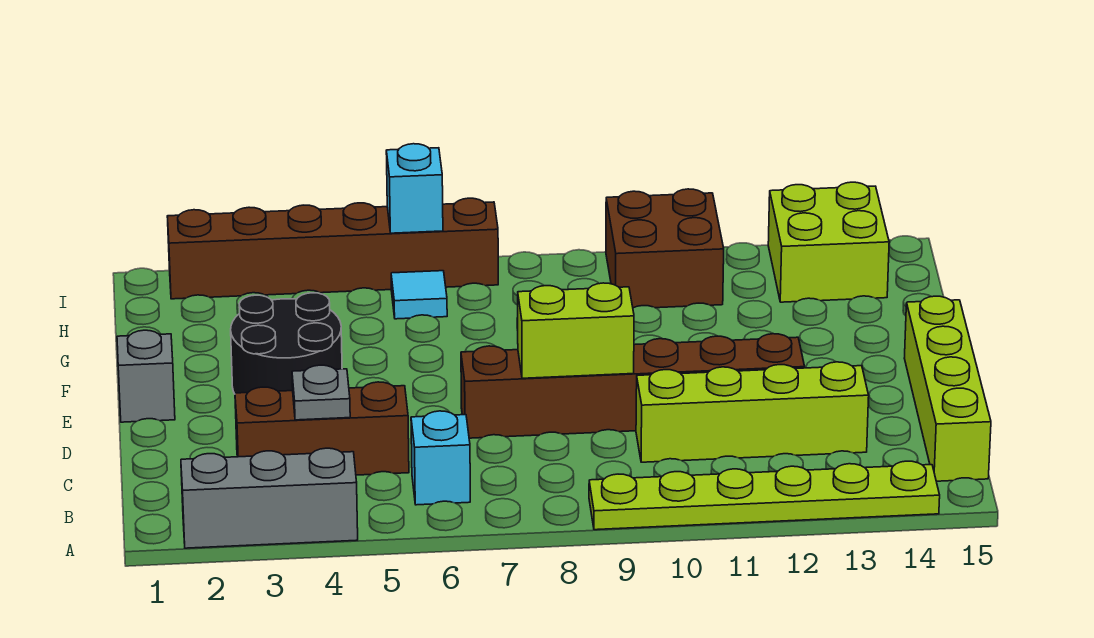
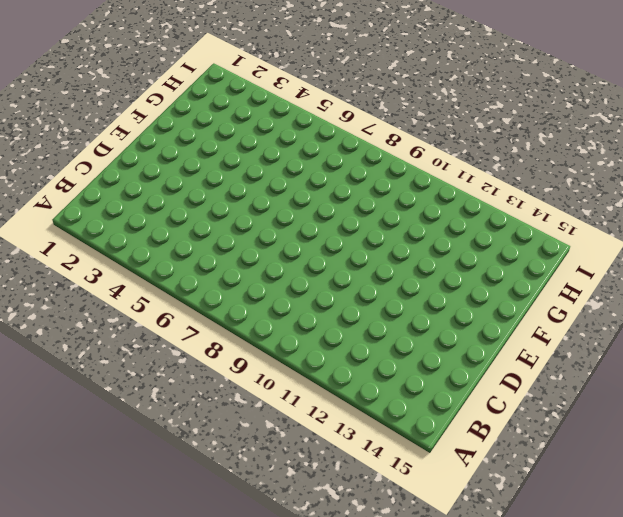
none -> grey brick A2:A4 level 1
none -> lime plate A9:A14 level 1
none -> cyan brick B6 level 1

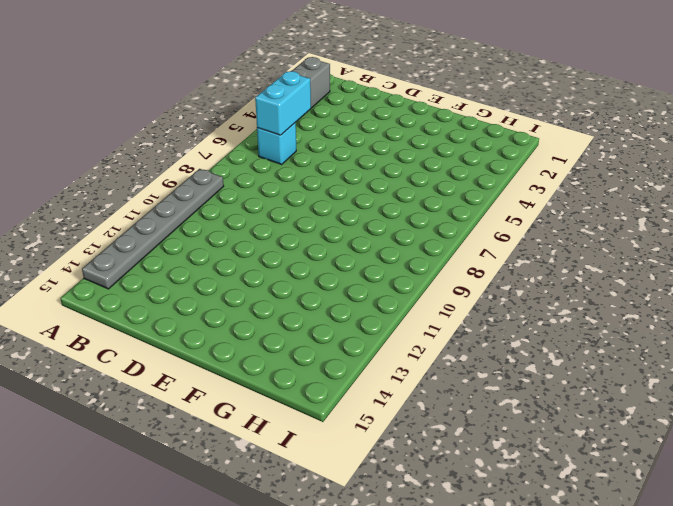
grey plate A9:A14 level 1 -> lime plate A9:A14 level 1
cyan brick B5:B6 level 2 -> none
none -> lime brick B15:E15 level 1
none -> brown brick C3:C5 level 1
none -> lime brick C10:C13 level 1

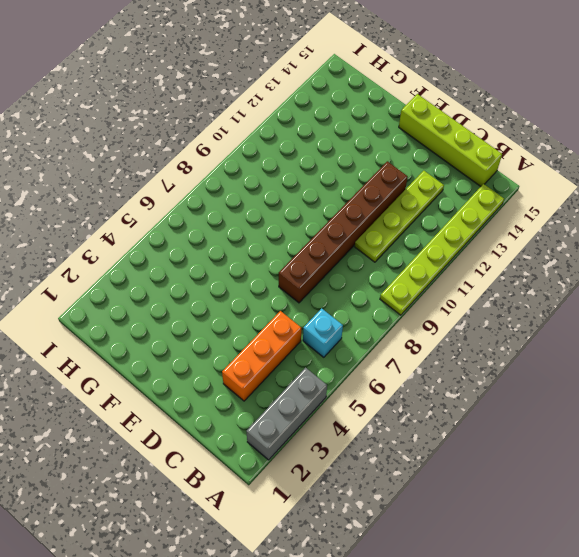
orange brick C3:C5 level 1 -> brown brick C3:C5 level 1
lime plate C10:C13 level 1 -> lime brick C10:C13 level 1
none -> grey brick E1 level 1
none -> black round brick E3:F4 level 1
none -> cyan tile H6 level 1

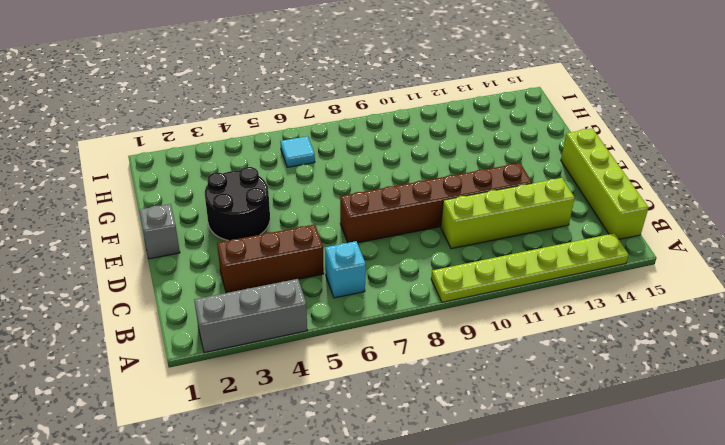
none -> brown brick H10:I11 level 1
none -> lime brick H13:I14 level 1
none -> brown brick I2:I7 level 1

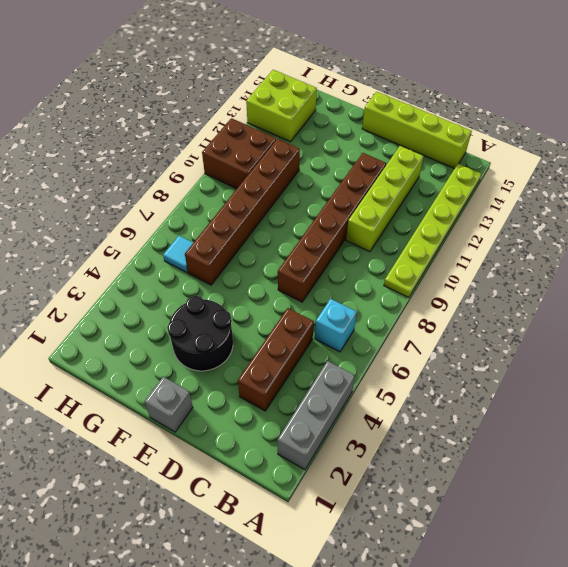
brown brick G6:G11 level 1 -> brown brick I2:I7 level 1
none -> grey plate C4 level 2
none -> lime brick D8:D9 level 2
none -> cyan brick I6 level 2

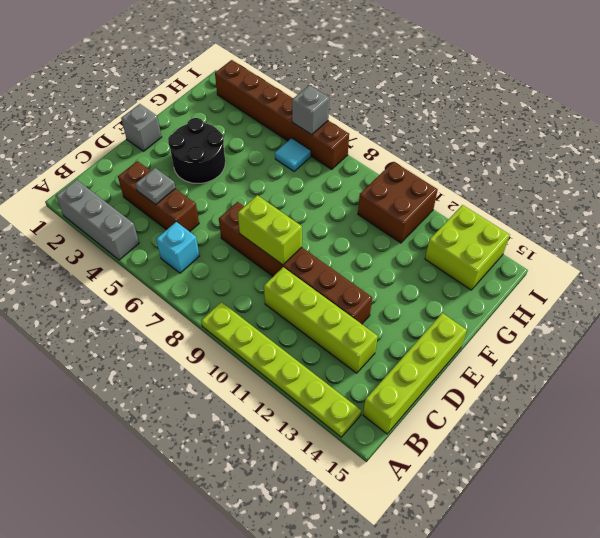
grey brick I6 level 2 -> cyan brick I6 level 2

